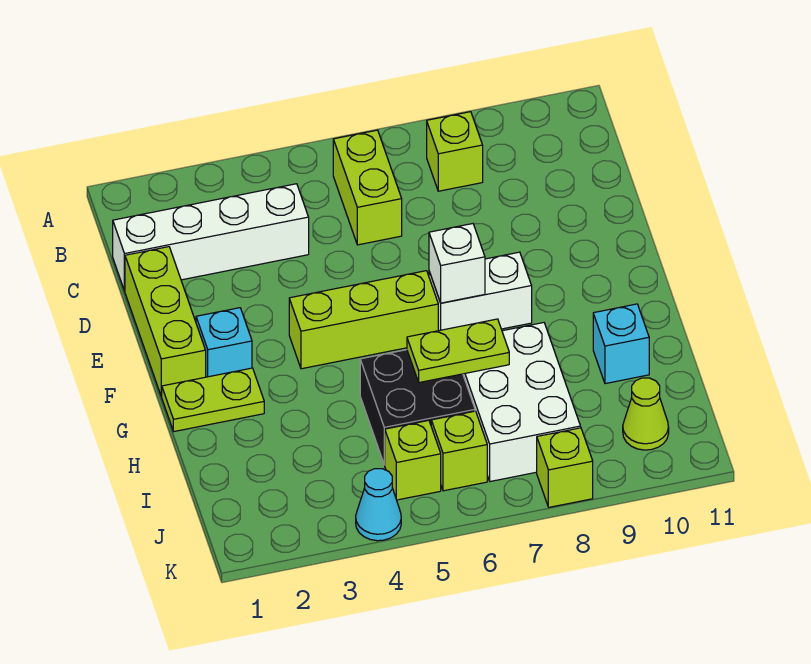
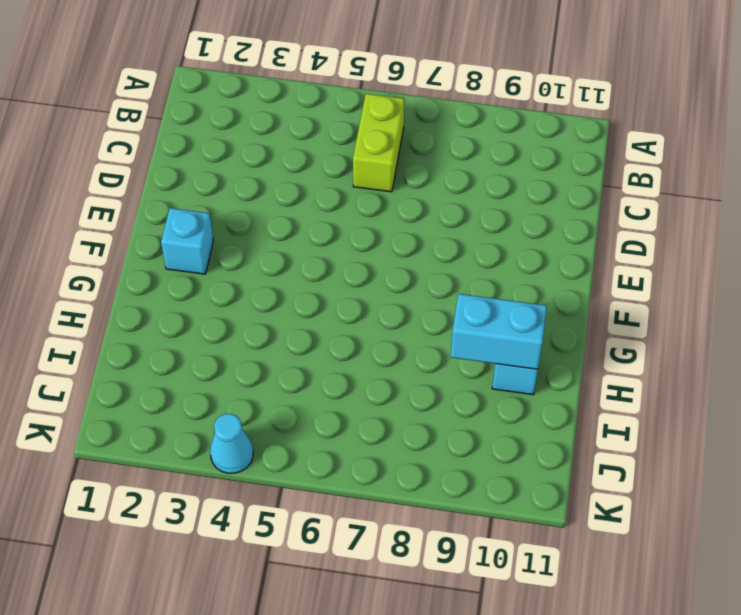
cyan brick H9:H10 level 2 -> none
none -> lime brick B8 level 1
none -> white brick C1:C4 level 1
none -> lime brick D1:F1 level 1

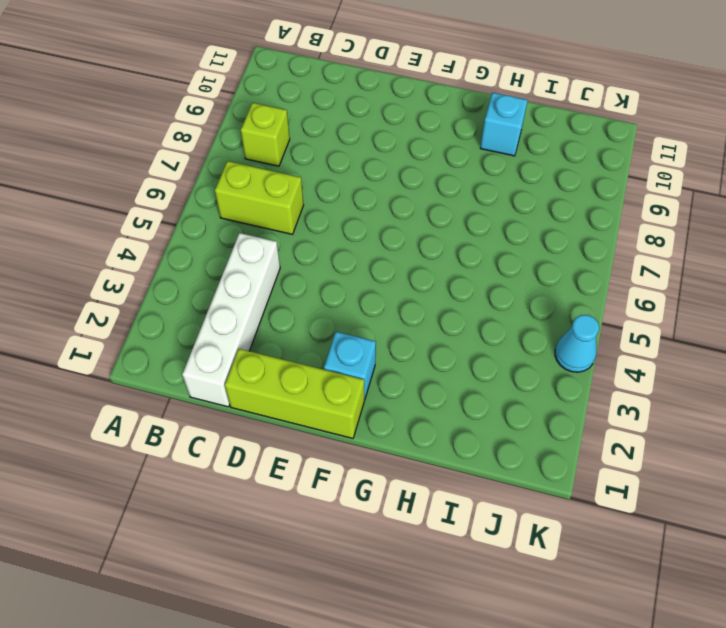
none -> lime brick F4:F6 level 1
none -> white brick F7:F8 level 1
none -> lime plate G1:G2 level 1

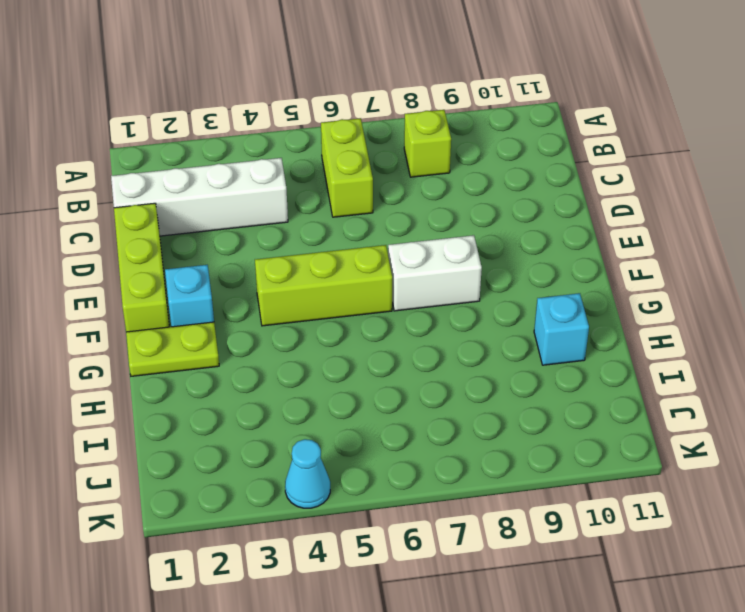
none -> black brick H5:I6 level 1
none -> white brick H7:J8 level 1
none -> lime brick J5 level 1

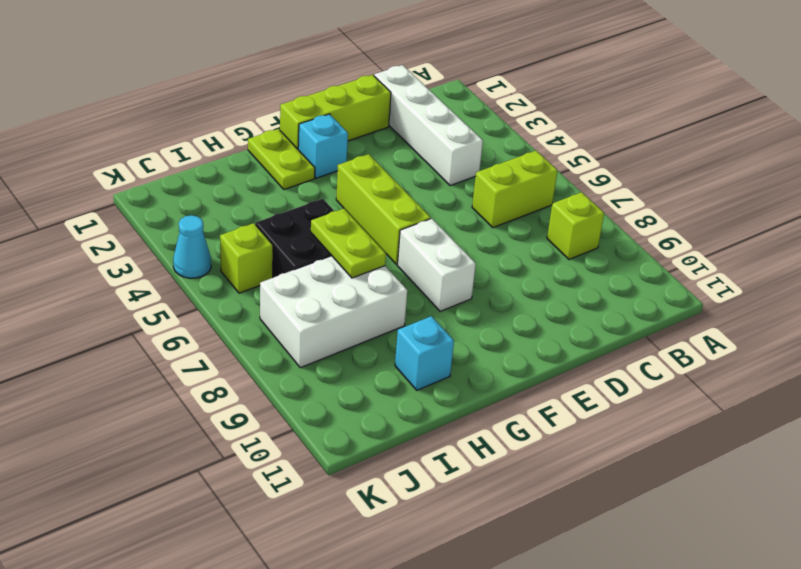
none -> lime brick J6 level 1
none -> lime cone J10 level 1
none -> lime brick K8 level 1

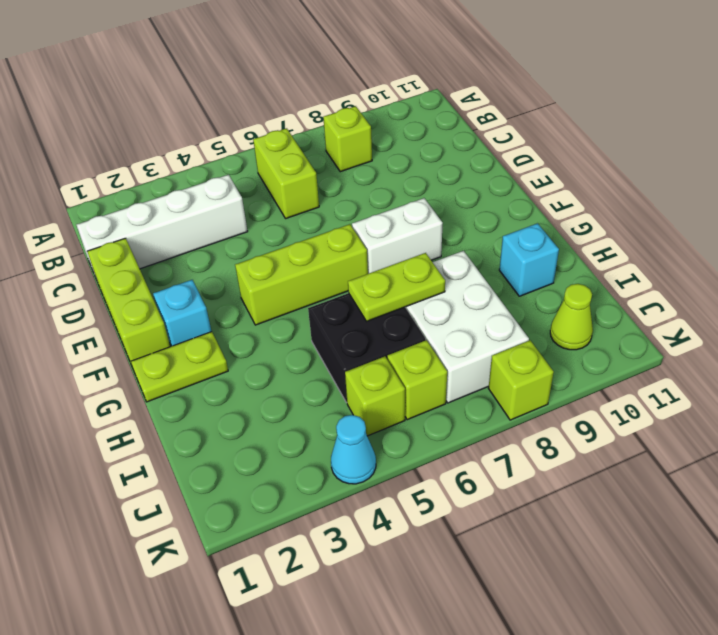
none -> white brick F7 level 2

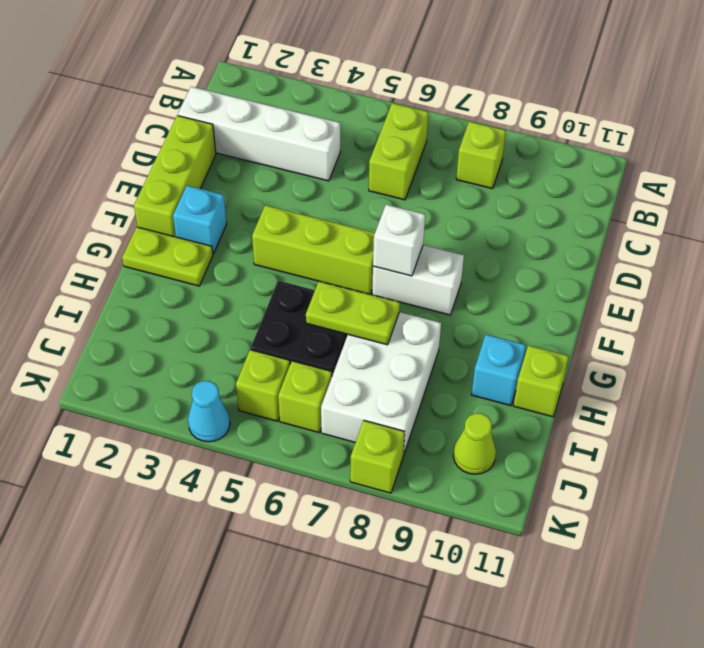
lime brick H11 level 1 -> none

